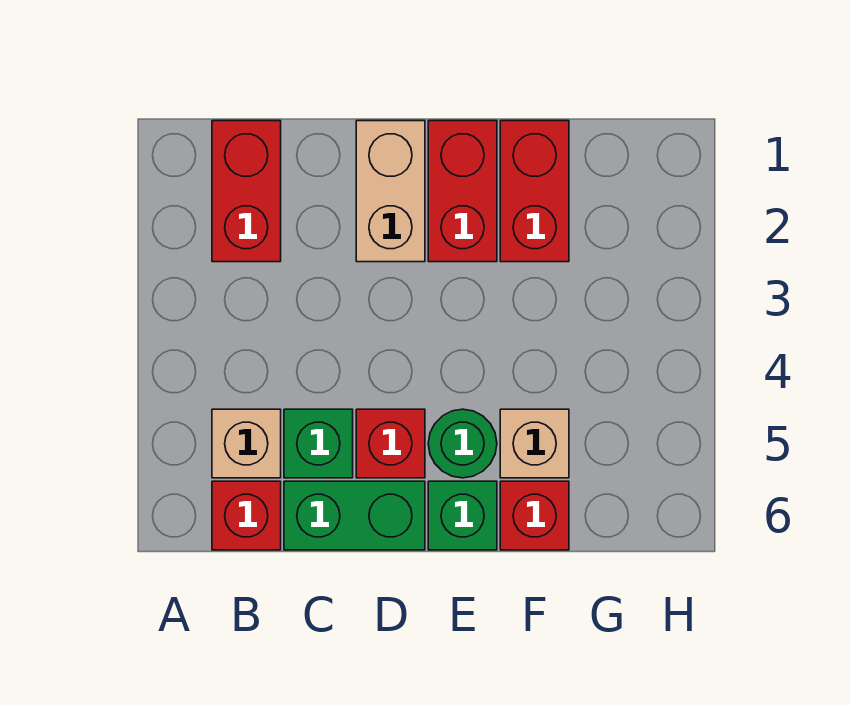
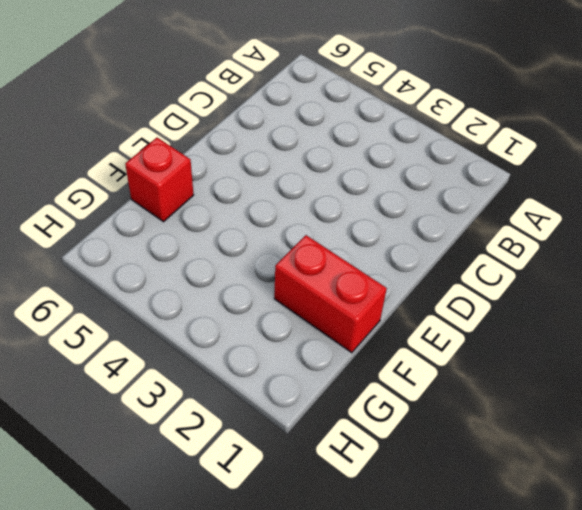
none -> red brick B1:B2 level 1
none -> tan brick B5 level 1
none -> red brick B6 level 1

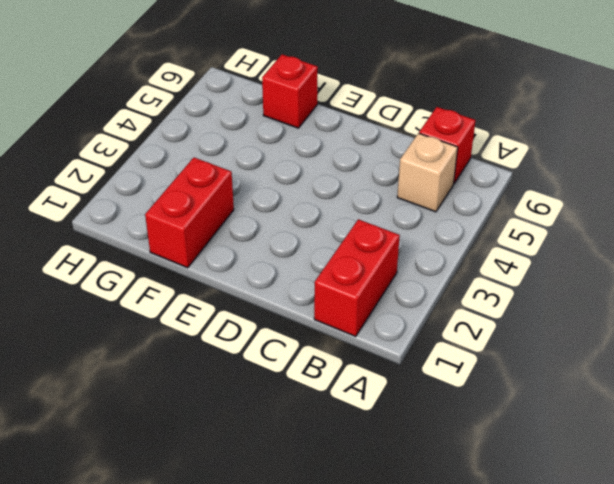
none -> green brick C5 level 1
none -> green brick C6:D6 level 1
none -> tan brick D1:D2 level 1

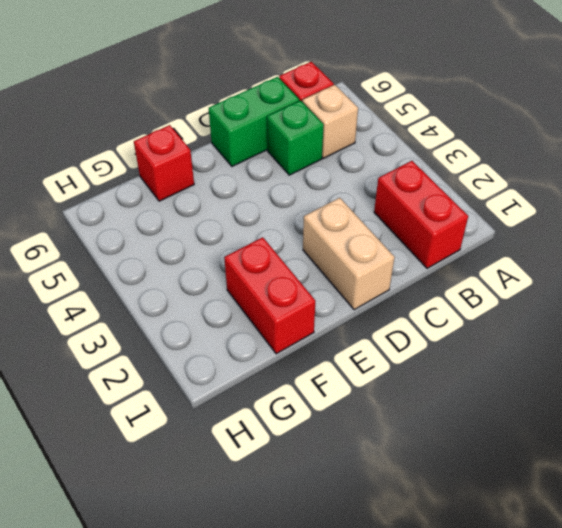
none -> red brick D5 level 1
none -> red brick E1:E2 level 1
none -> green round brick E5 level 1

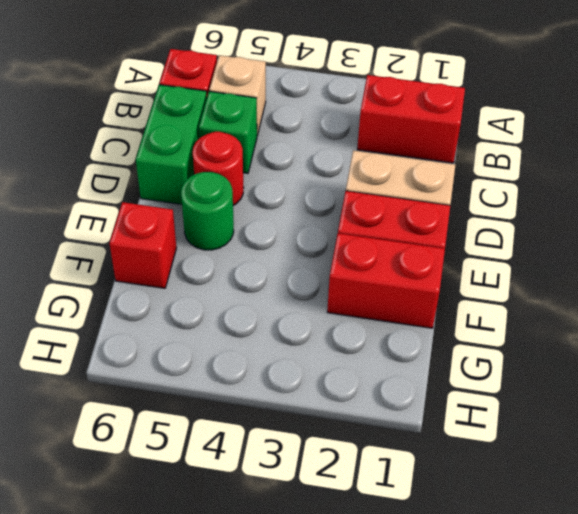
red round brick D5 level 1 -> red brick D5 level 1
none -> green brick E6 level 1
none -> tan brick F5 level 1

